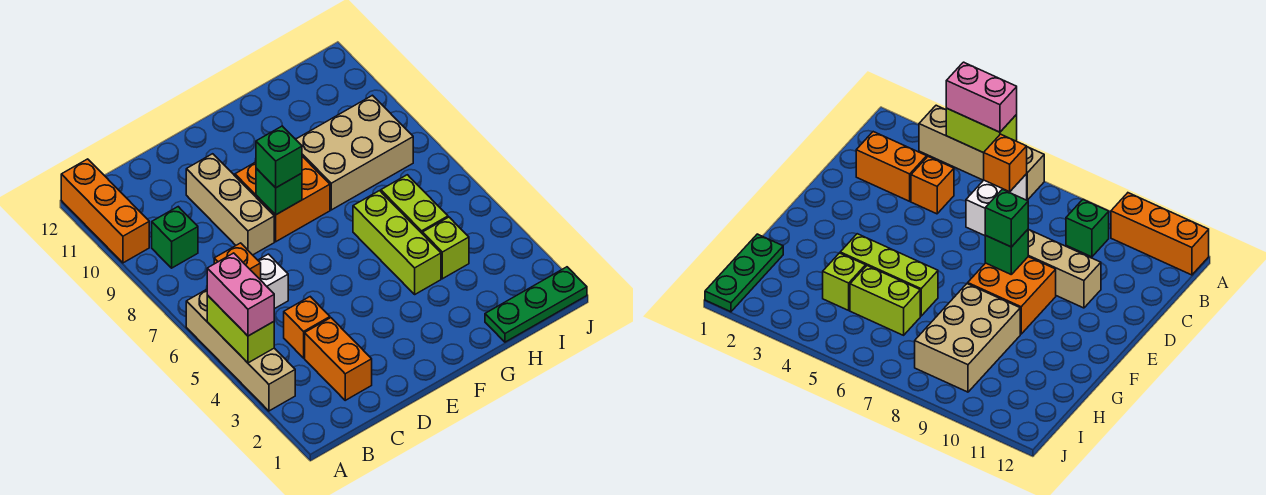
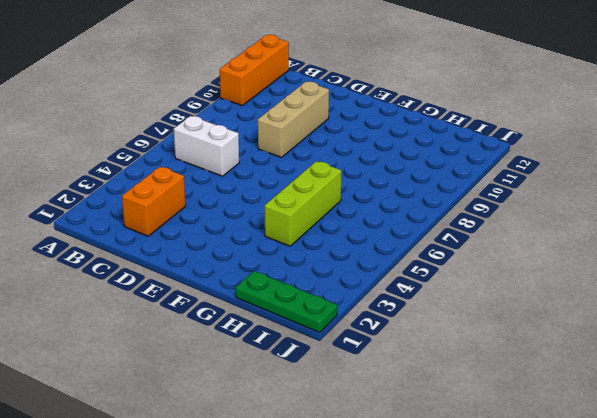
none -> tan brick A3:A6 level 1
none -> green brick B9 level 1
none -> orange brick C4 level 1

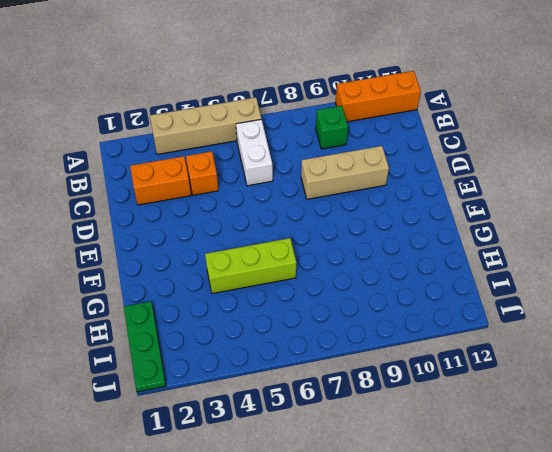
none -> orange brick E8:F9 level 1
none -> tan brick G8:I9 level 1
none -> lime brick H4 level 1

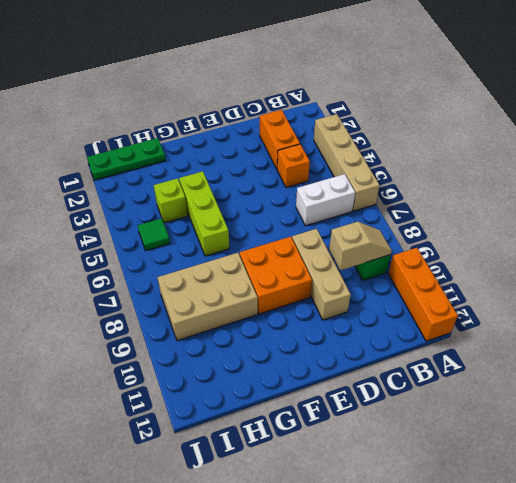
tan slope B9:C9 level 2 top C -> none
green tile I5 level 1 -> none
none -> lime brick H5:H6 level 1
none -> lime brick A4:A5 level 2
none -> orange brick B6 level 2

